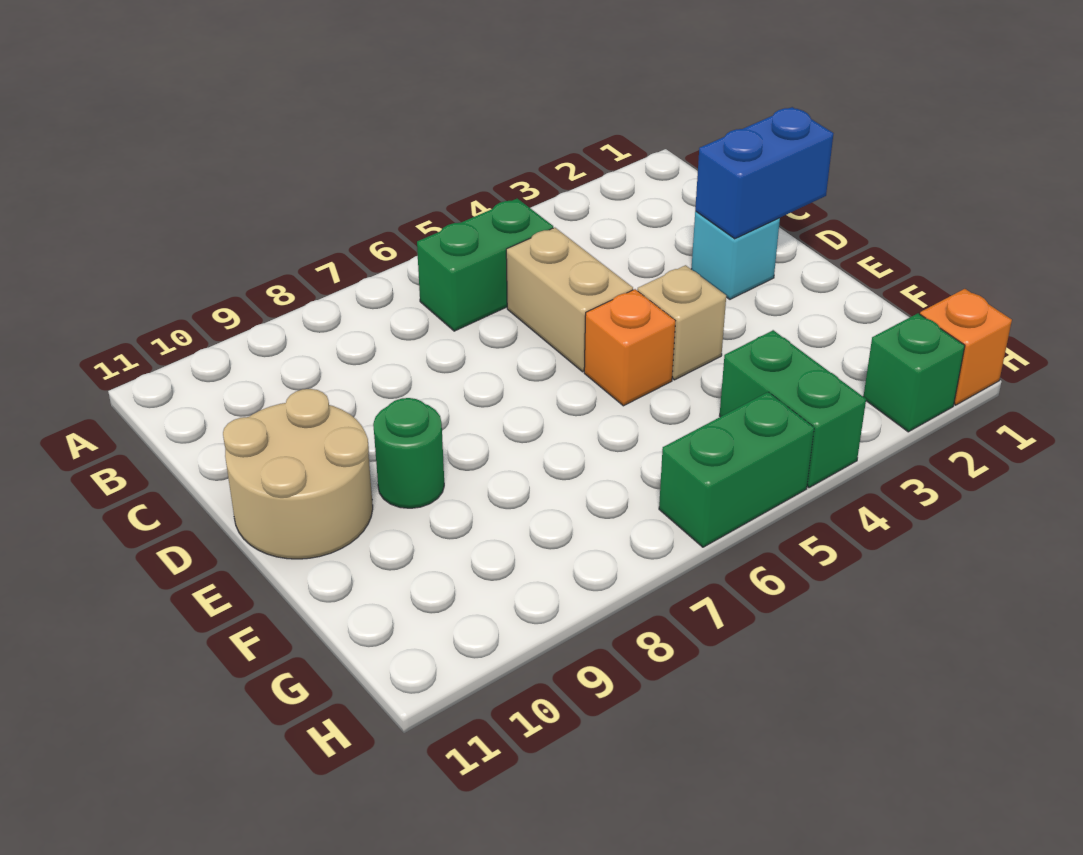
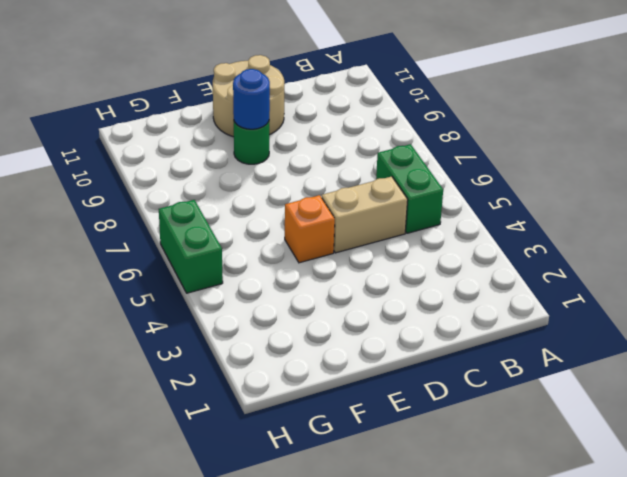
blue round brick E9 level 2 -> none
none -> cyan brick D2 level 1
none -> tan brick E4 level 1
none -> green brick G4:H4 level 1

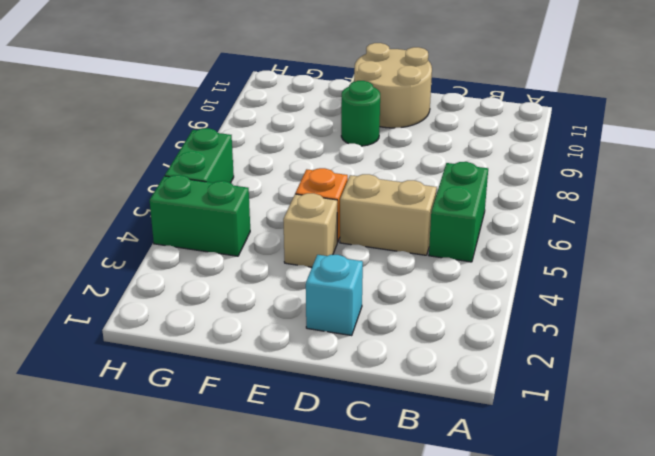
none -> orange brick H1 level 1
none -> green brick H2 level 1
none -> blue brick D1:D2 level 2

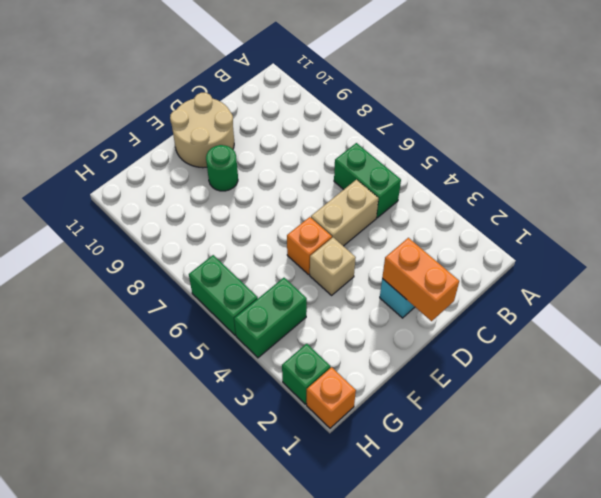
orange brick D1:D2 level 2 -> blue brick D1:D2 level 2

